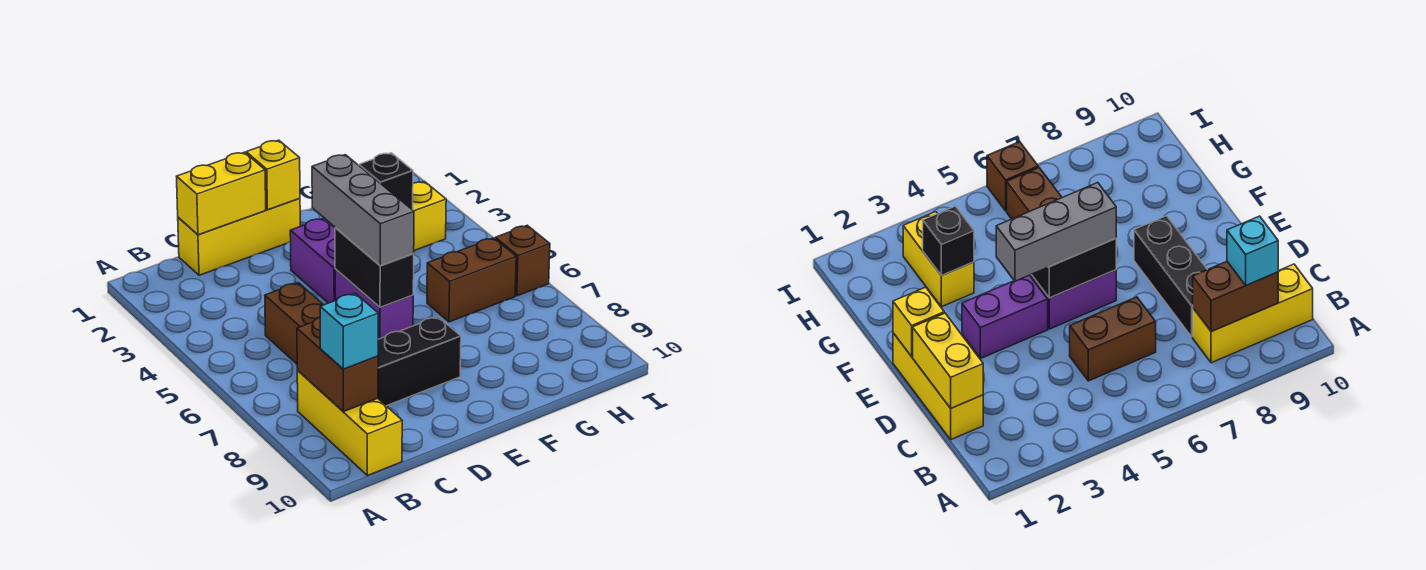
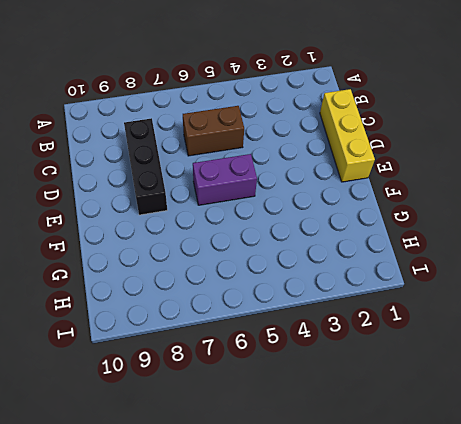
none -> yellow brick B8:B10 level 1
none -> purple brick E3:E4 level 1
none -> yellow brick G3:H3 level 1

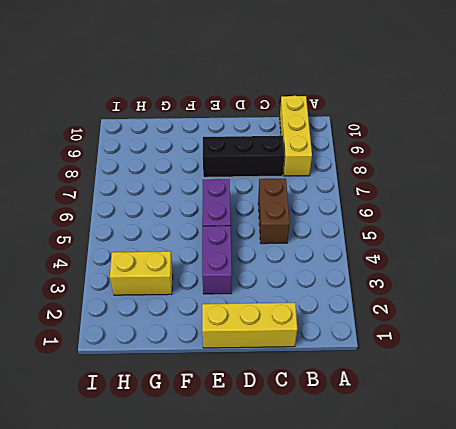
none -> brown brick G6:H6 level 1
none -> brown brick I6 level 1
none -> brown brick B8:B9 level 2

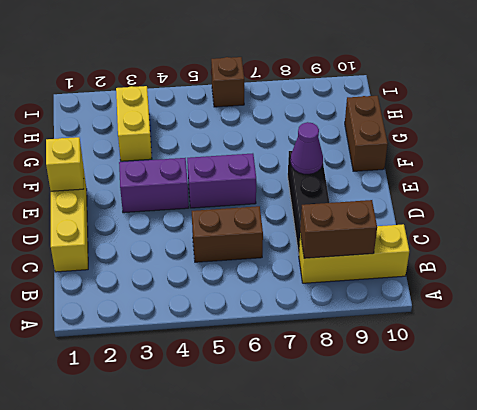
purple cone E8 level 2 -> none
brown brick F10:G10 level 1 -> brown brick G6:H6 level 1
none -> yellow brick C1:D1 level 2
none -> black brick E5:E6 level 2
none -> black brick G3 level 2

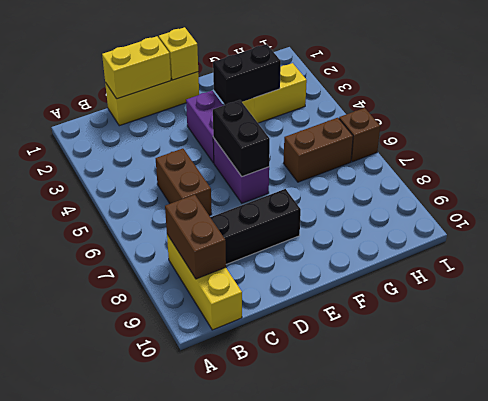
black brick F3:G3 level 2 -> black brick G3 level 2
none -> cyan brick B9 level 3
none -> grey brick E4:E6 level 3

